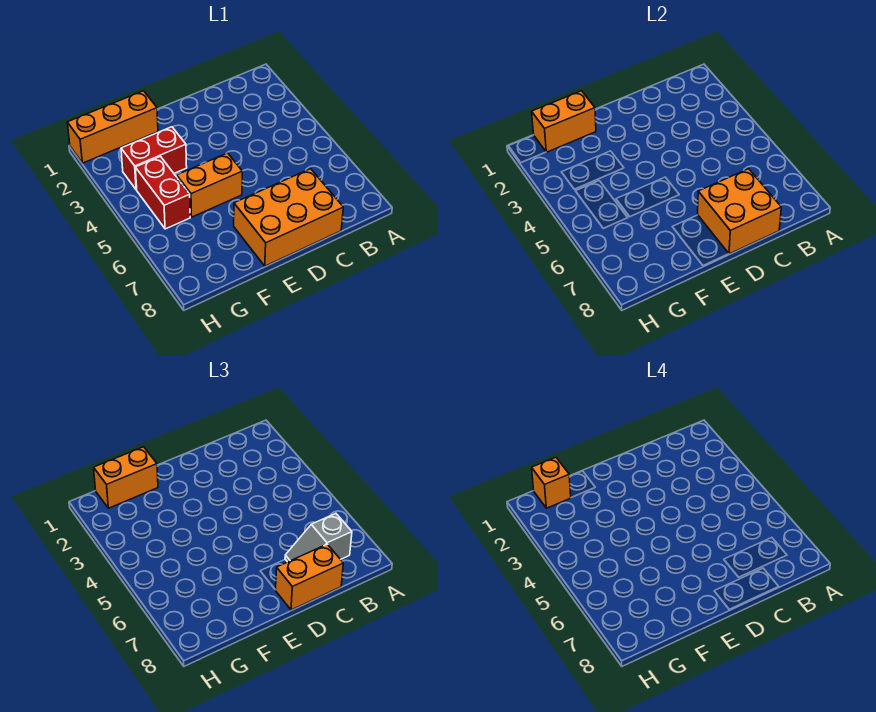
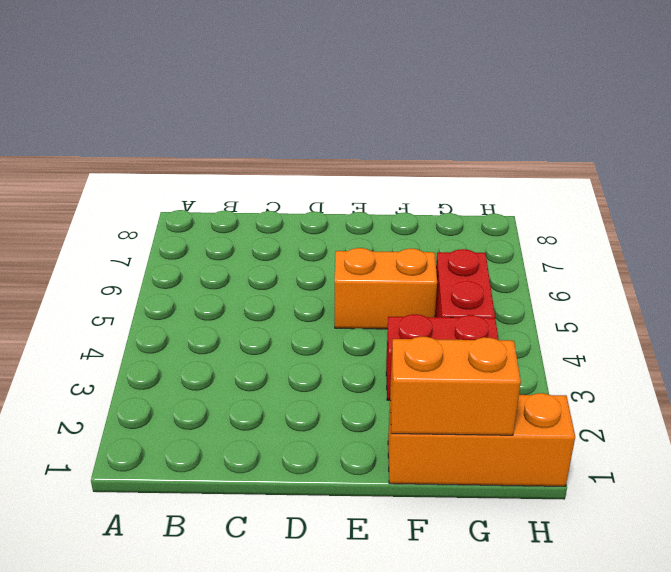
none -> orange brick C7:E8 level 1
none -> orange brick C7:D8 level 2

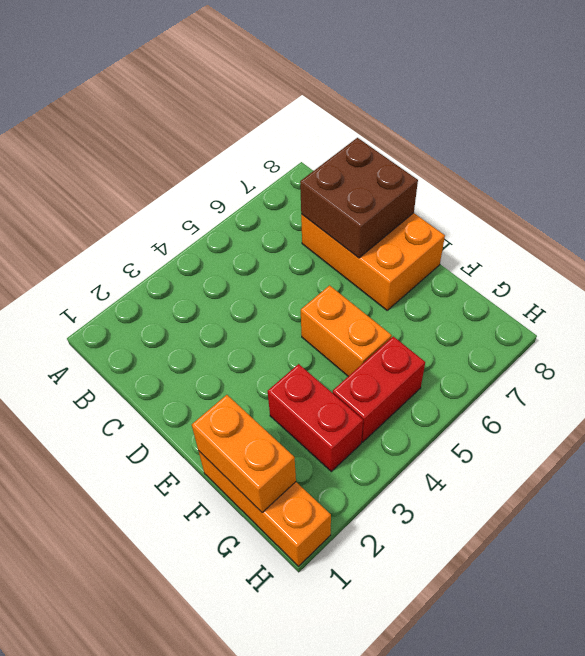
brown brick C7:D8 level 2 -> orange brick C7:D8 level 2
none -> grey slope B7:C7 level 3 top B
none -> orange brick C8:D8 level 3

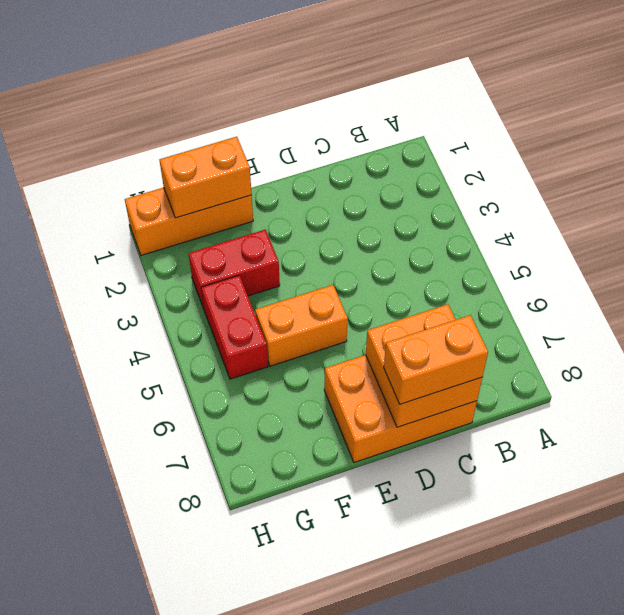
none -> grey slope B7:C7 level 3 top B
none -> orange brick F1:G1 level 3

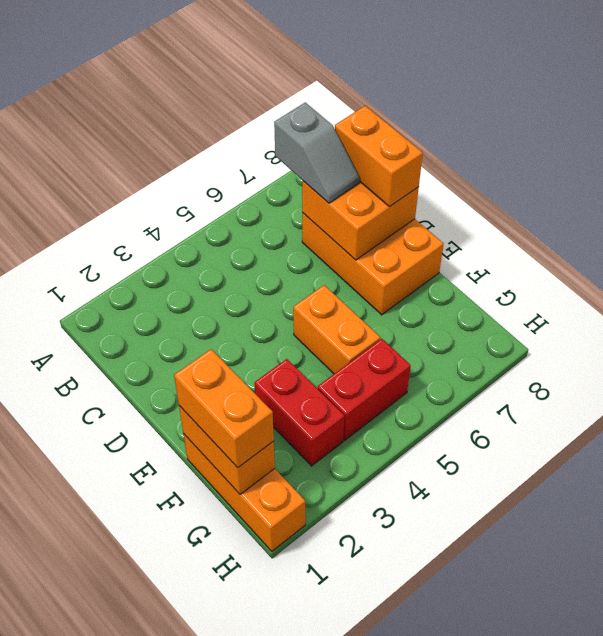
none -> orange brick G1 level 4

